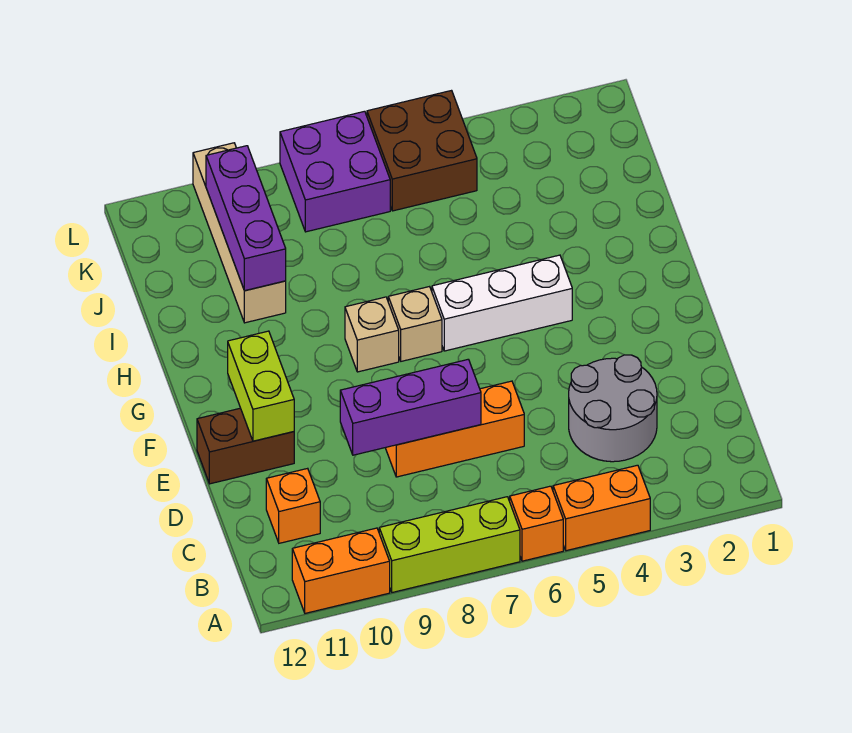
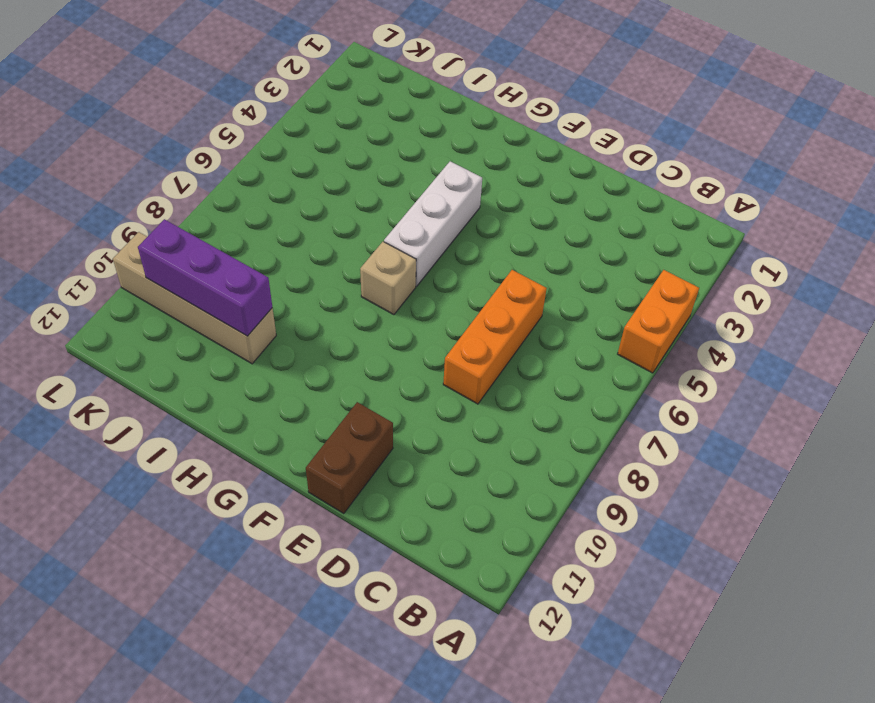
none -> orange brick A6 level 1
none -> lime brick A7:A9 level 1
none -> orange brick A10:A11 level 1

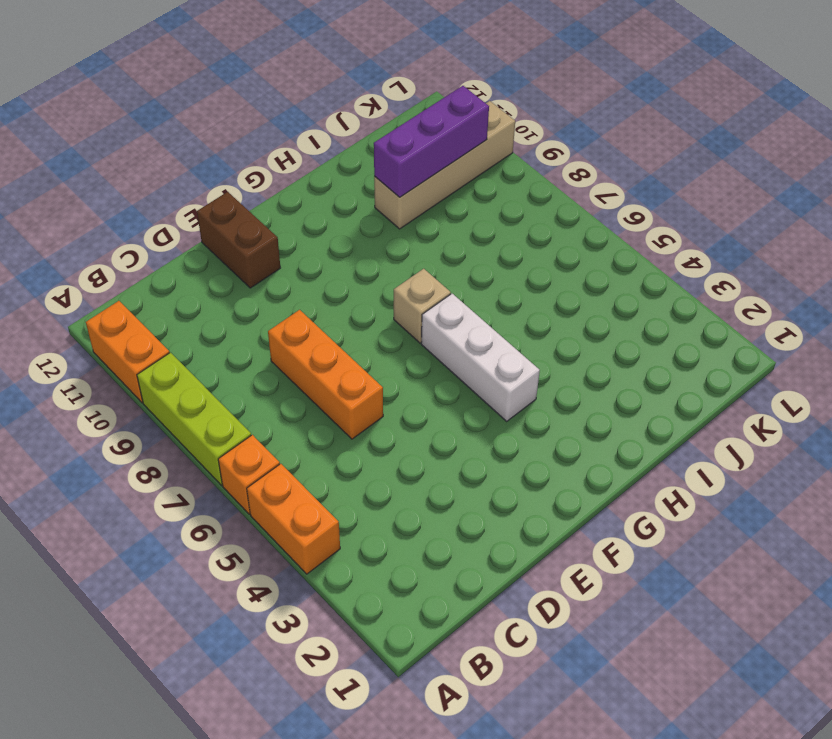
none -> grey round brick C3:D4 level 1
none -> orange brick C11 level 1
none -> tan brick G8 level 1

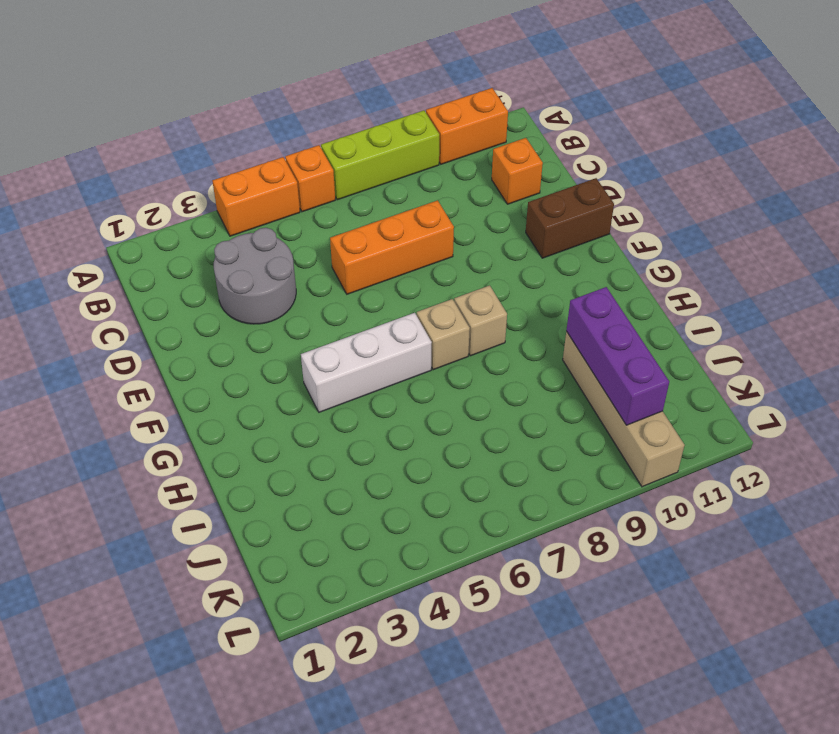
none -> brown brick K5:L6 level 1
none -> purple brick K7:L8 level 1
none -> purple brick D7:D9 level 2

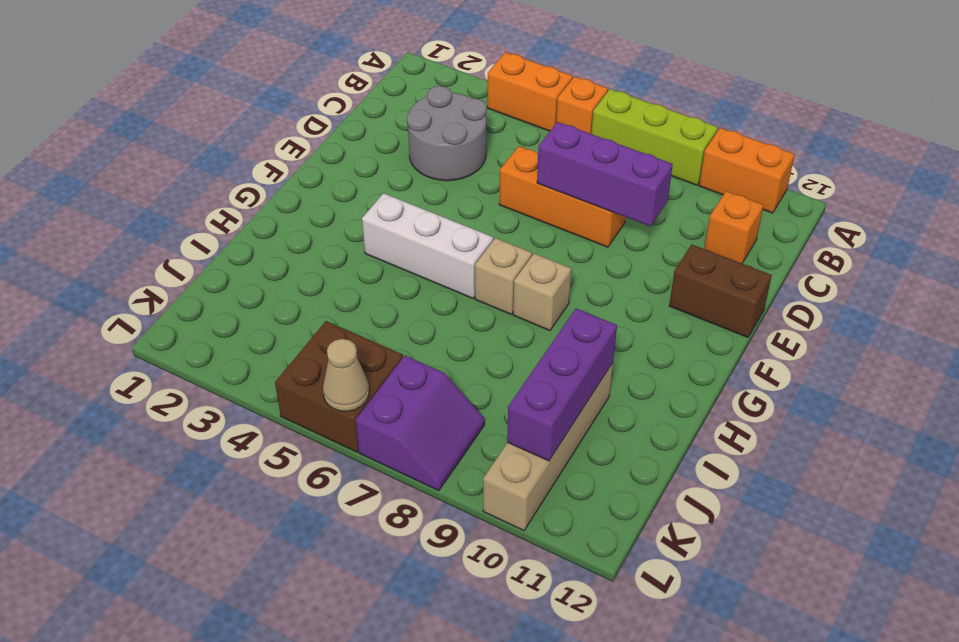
purple slope K7:L8 level 1 top 7 -> purple brick K7:L8 level 1
tan cone L6 level 2 -> none
none -> lime brick E11:F11 level 2

